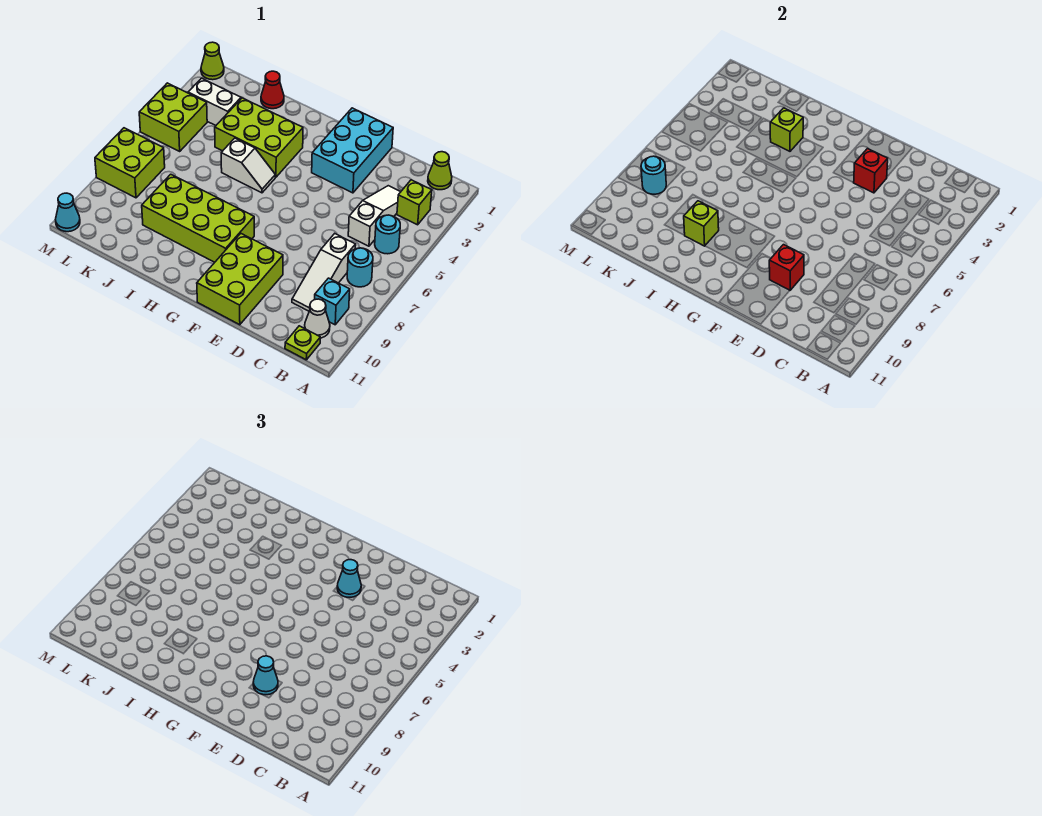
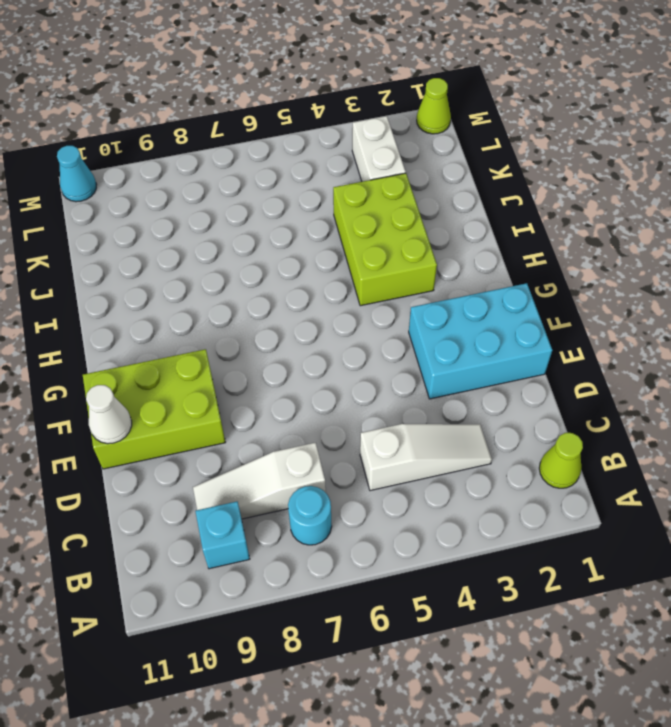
white cone E11 level 2 -> white cone B10 level 1
none -> lime brick B3 level 1
none -> cyan round brick B5 level 1
none -> lime plate B11 level 1

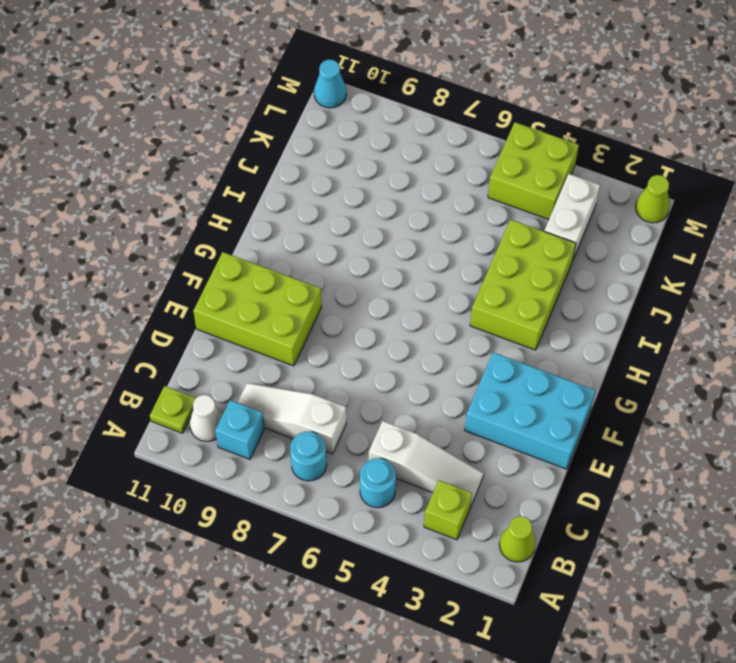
none -> lime brick G8:J9 level 1
none -> white slope H5:I5 level 1 top I
none -> red cone J1 level 1

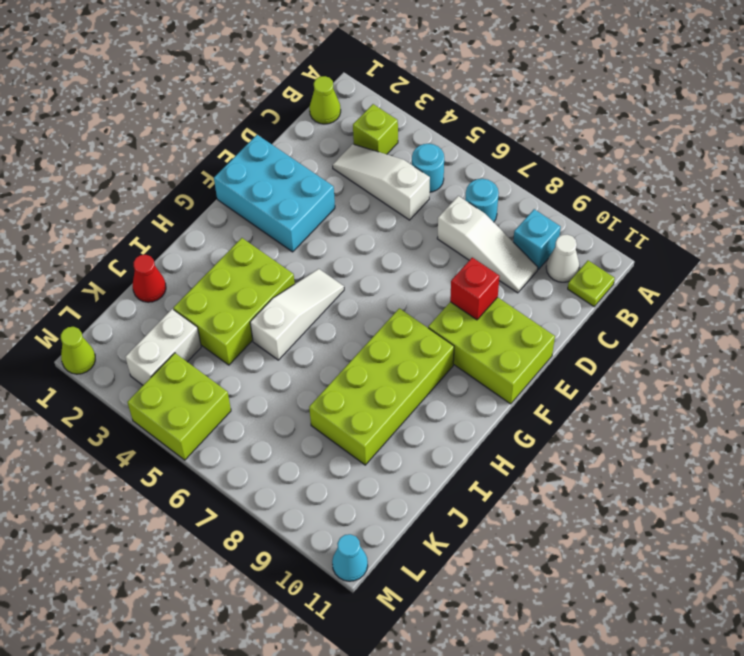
white slope G5:I5 level 1 top I -> white slope H5:I5 level 1 top I
none -> lime brick L7:M8 level 1
none -> red brick E3 level 2
none -> lime brick I3 level 2

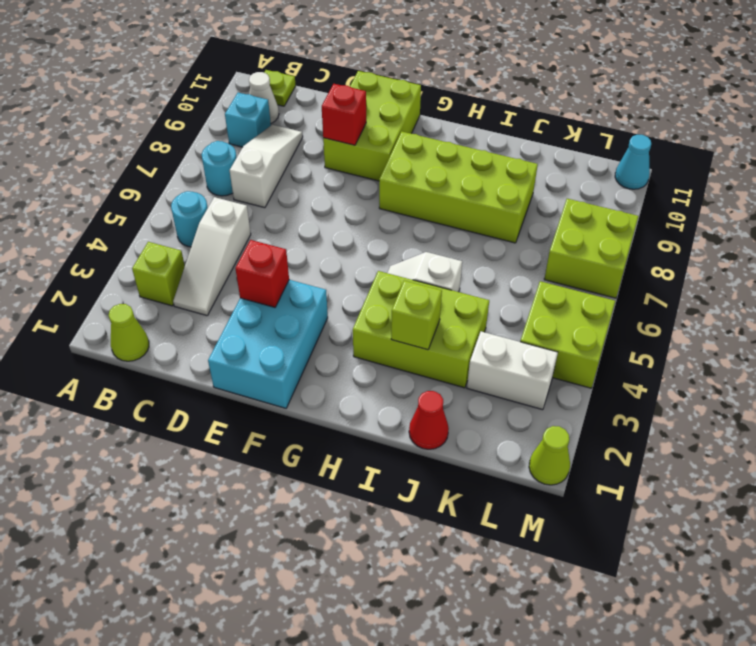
none -> lime brick I9 level 2
none -> cyan round brick L8 level 2
none -> cyan cone E3 level 3

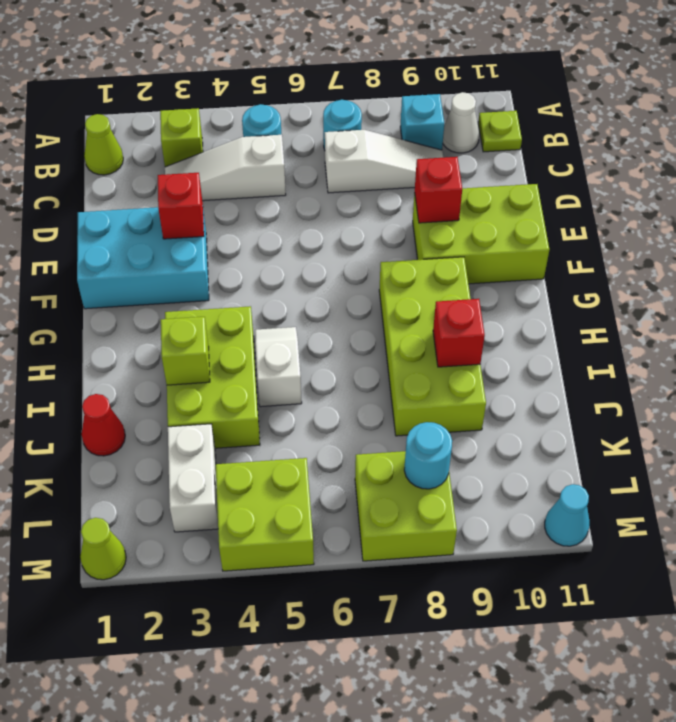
red brick I9 level 2 -> lime brick I9 level 2
none -> cyan cone E3 level 3
none -> cyan cone E9 level 3

